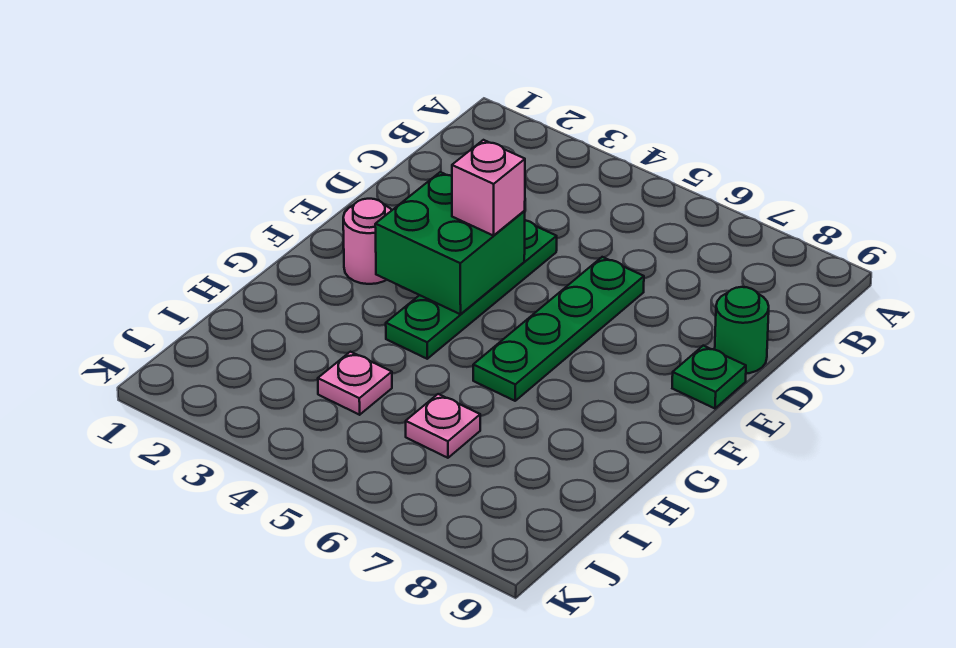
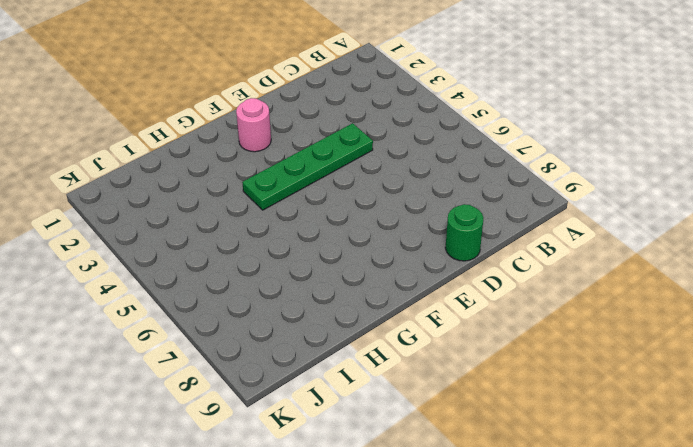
none -> green plate D6:G6 level 1
none -> green plate E9 level 1

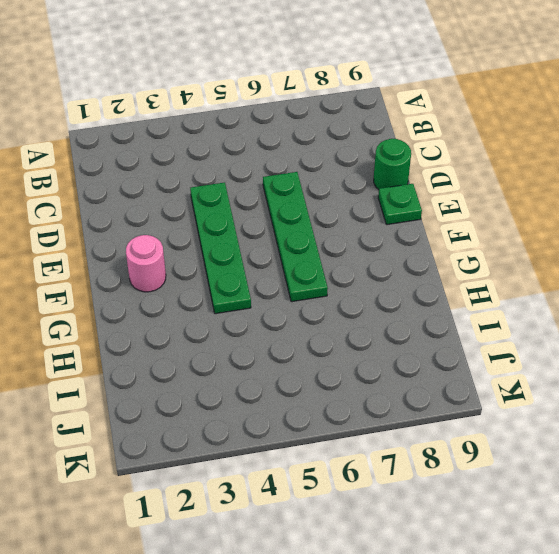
none -> pink plate I4 level 1
none -> pink plate I6 level 1

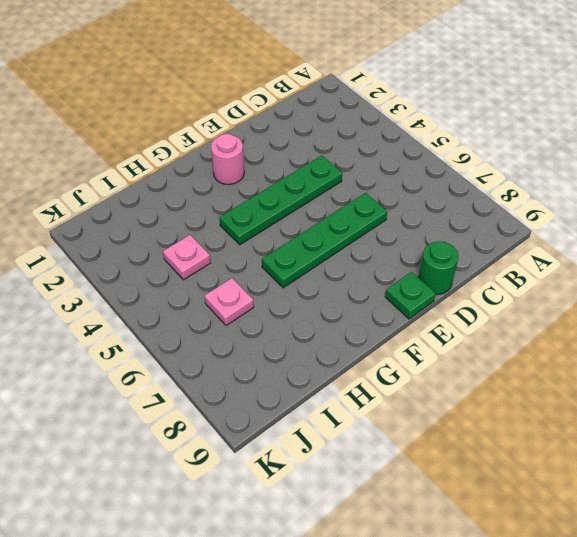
none -> green brick E3:F4 level 2
none -> pink brick E4 level 3

